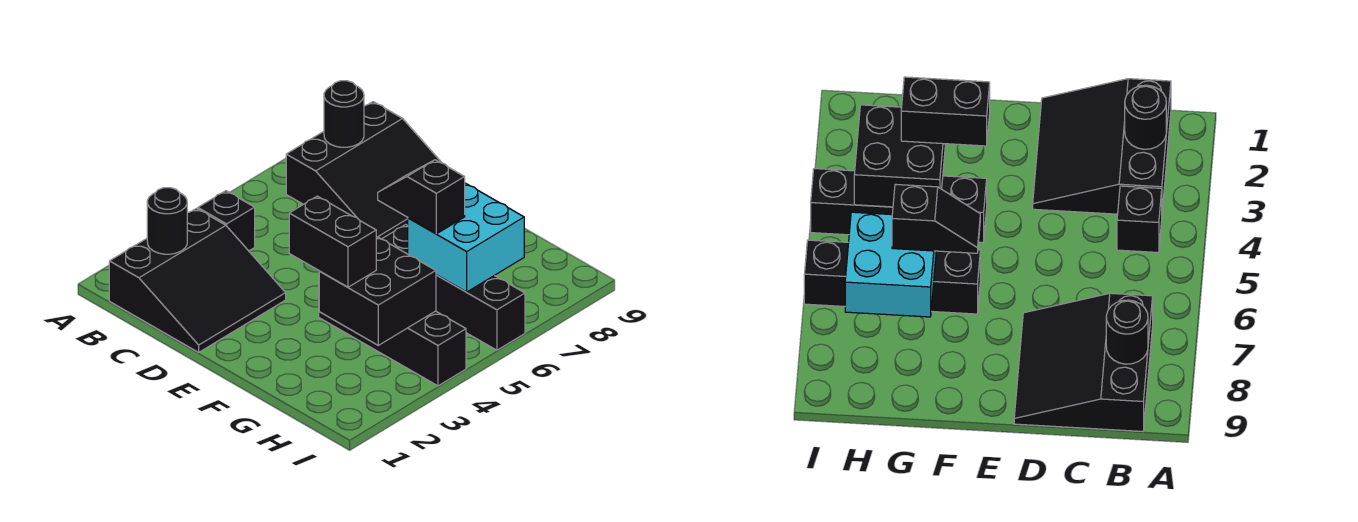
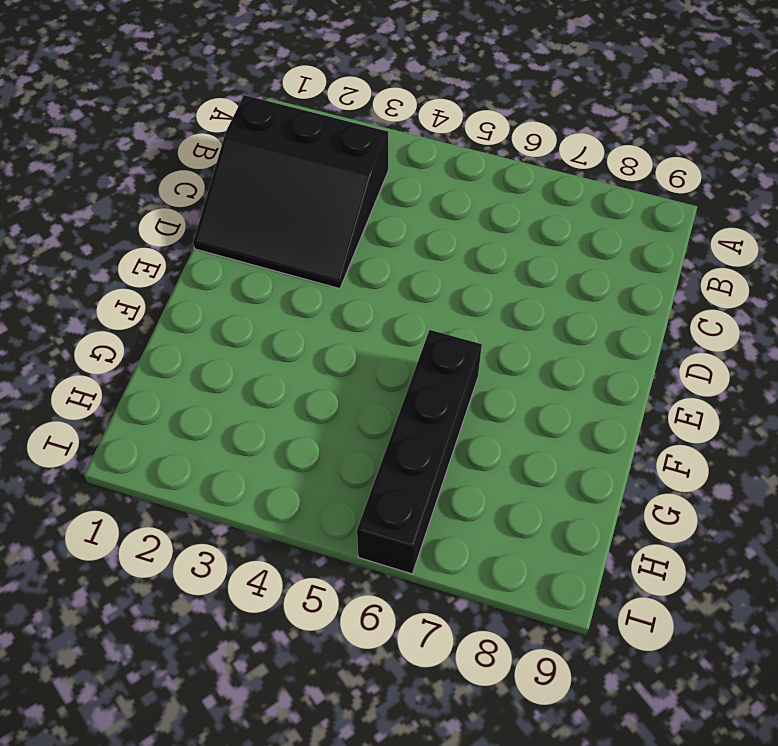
none -> black brick B4 level 1
none -> black slope B7:D9 level 1 top B

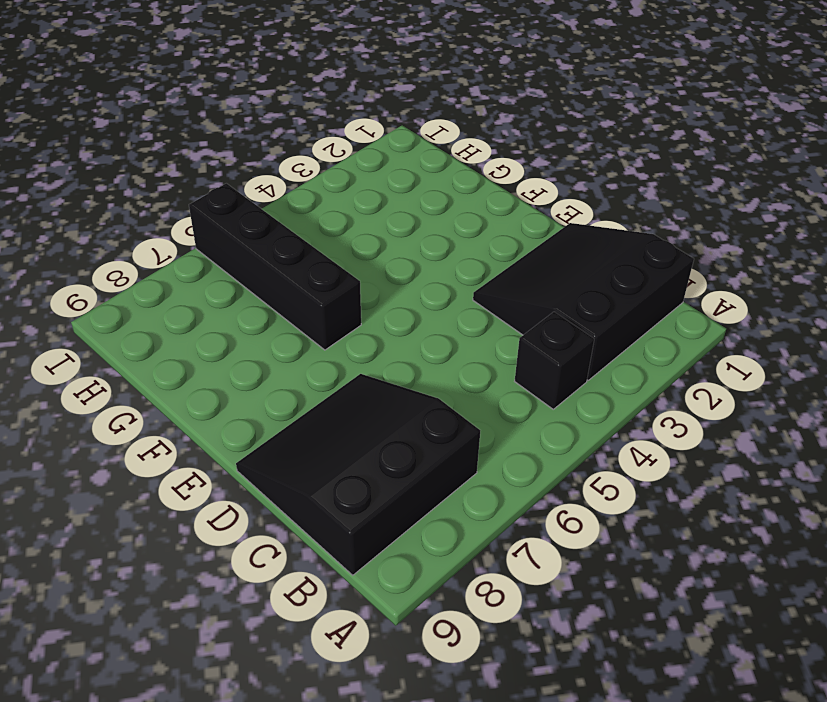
none -> black brick F4:I4 level 1
none -> black round brick B2 level 2

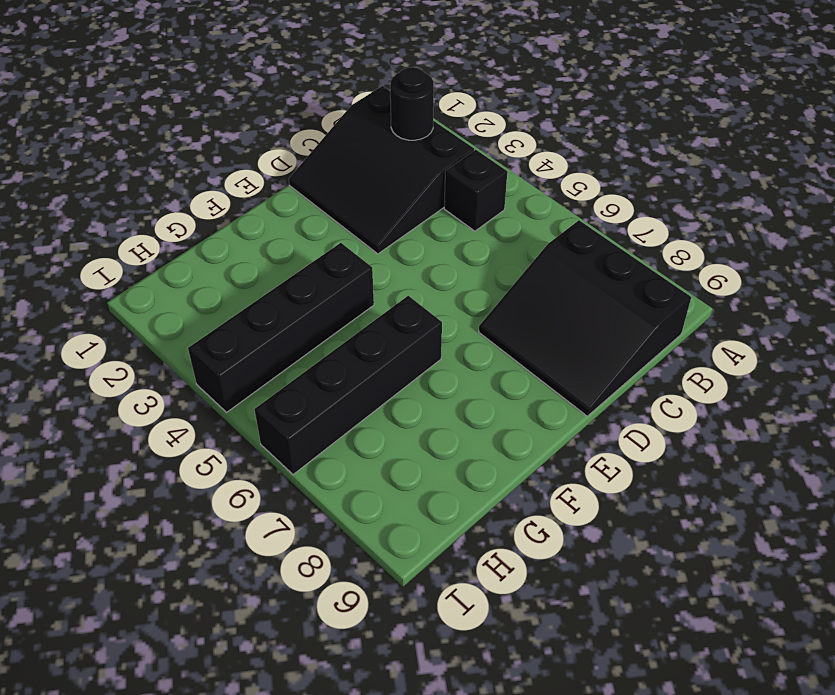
none -> black round brick B8 level 2
none -> black brick G3:H4 level 2

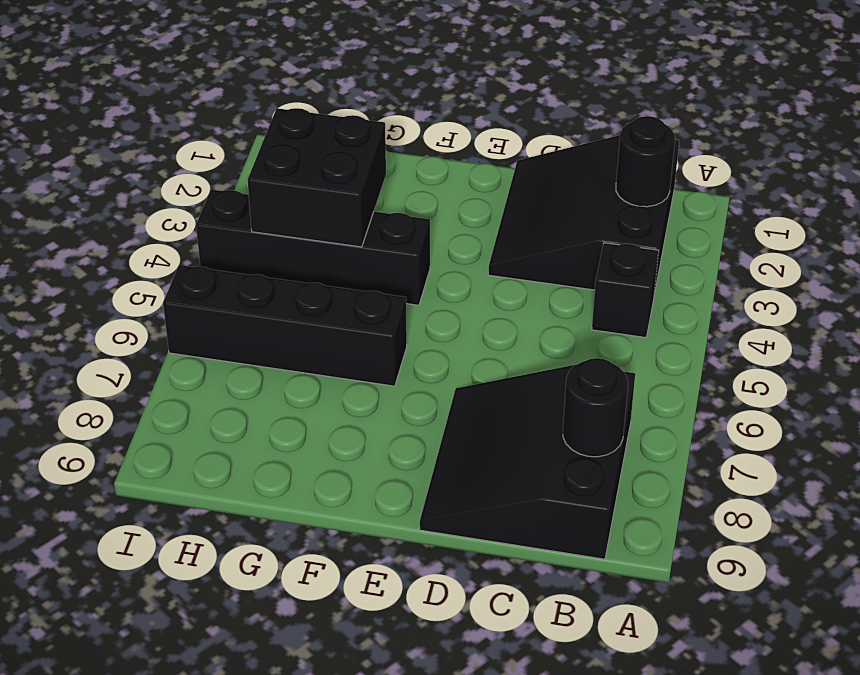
none -> cyan brick G6:H7 level 2
none -> black brick F3:G3 level 3

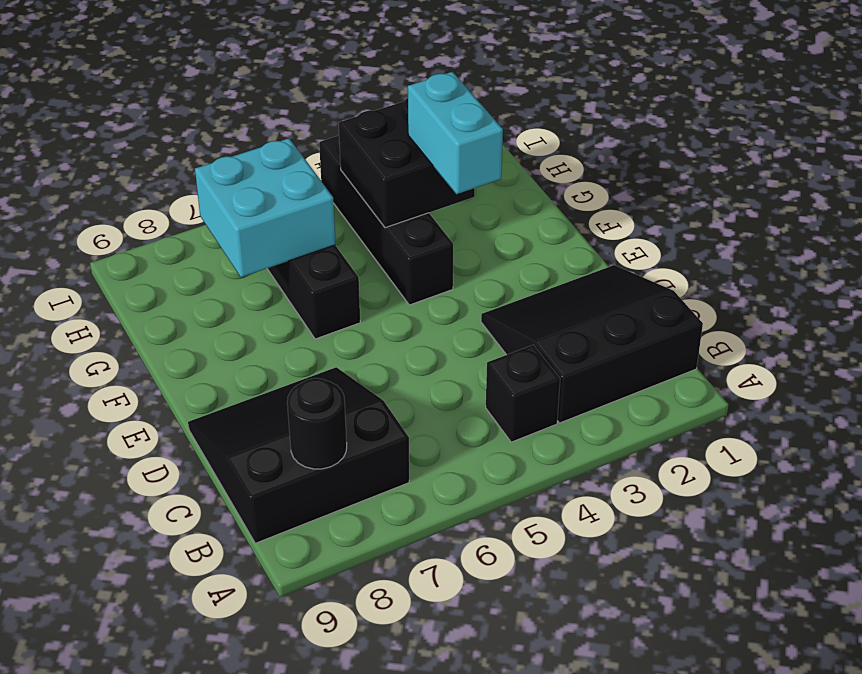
cyan brick F3:G3 level 3 -> black brick F3:G3 level 3
none -> black round brick B2 level 2
none -> black slope F6:G6 level 3 top G

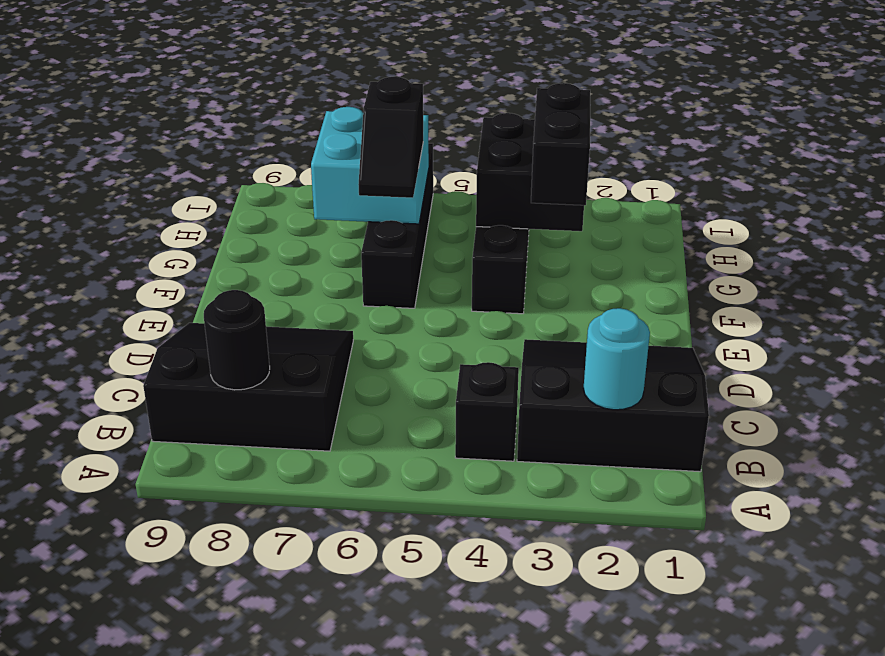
cyan round brick B2 level 2 -> black round brick B2 level 2

